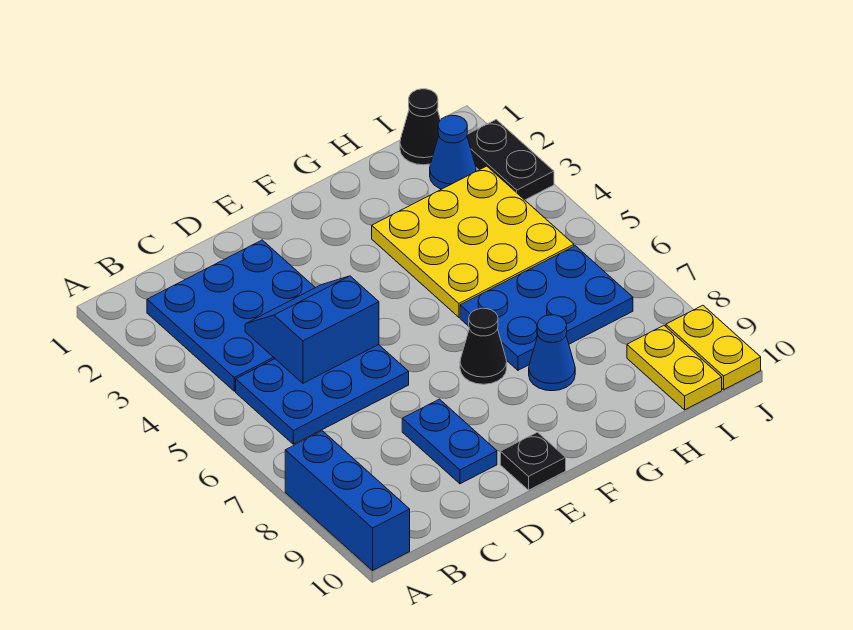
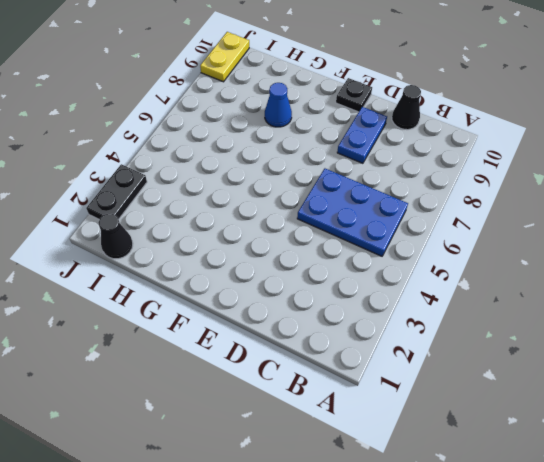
black cone C10 level 1 -> black cone F7 level 1
none -> blue brick A8:A10 level 1
none -> blue plate B2:D4 level 1
none -> yellow plate G3:I5 level 1

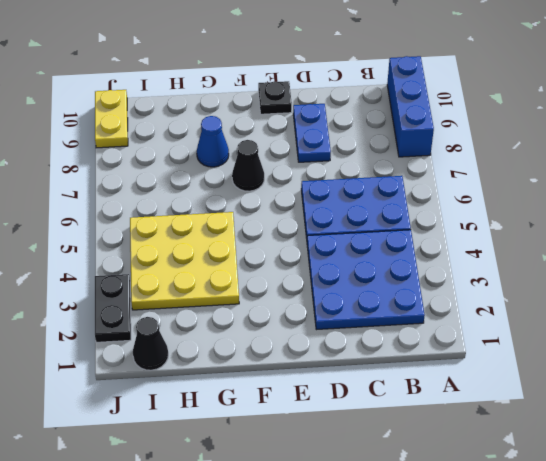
none -> blue plate G6:I7 level 1
none -> blue cone I2 level 1
none -> yellow plate I9:I10 level 1

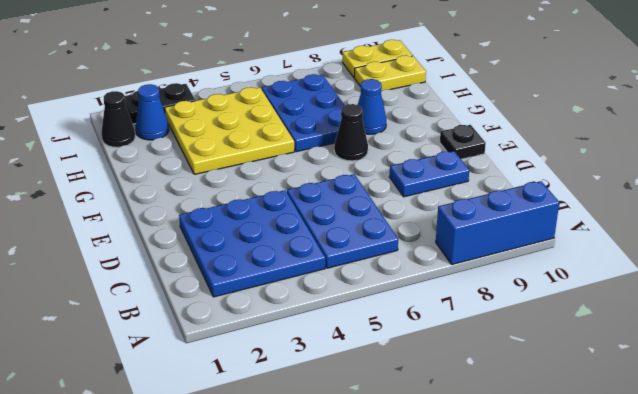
none -> blue slope C4:D5 level 2 top 5

